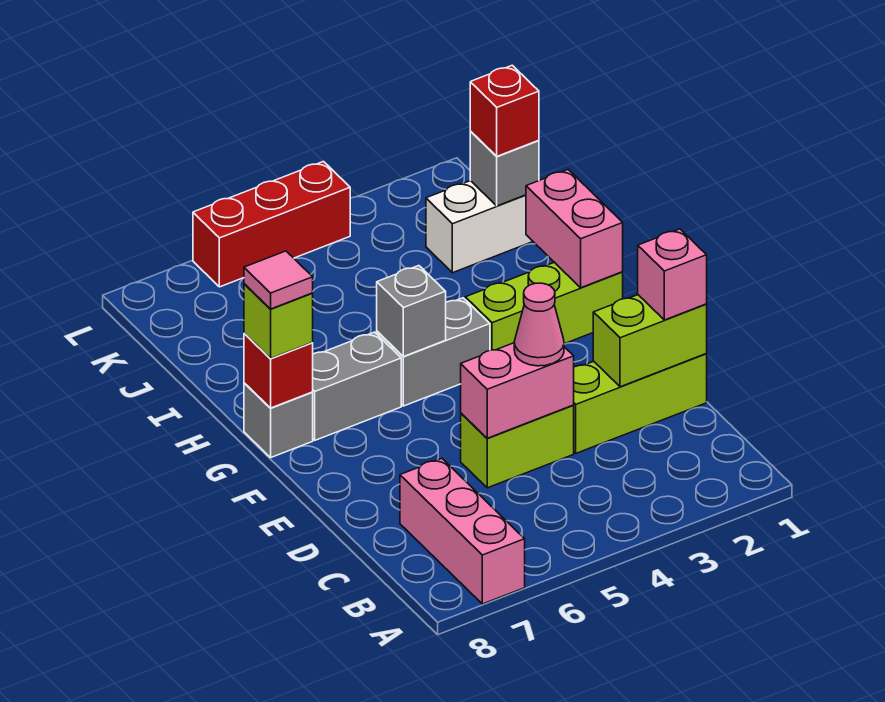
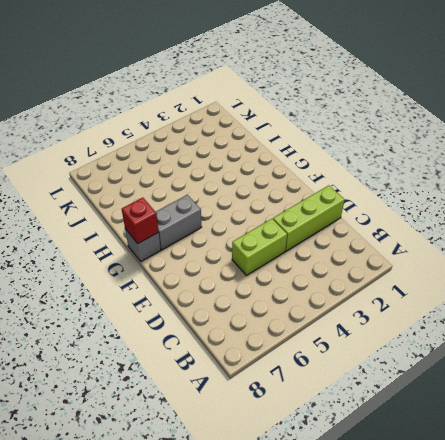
none -> pink brick A7:C7 level 1
none -> lime brick G1:G3 level 1
none -> grey brick G4:G5 level 1

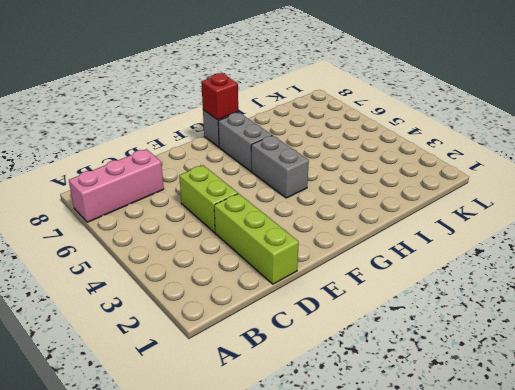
none -> lime brick G1:G3 level 1
none -> white brick J1:J2 level 1
none -> red brick L4:L6 level 1

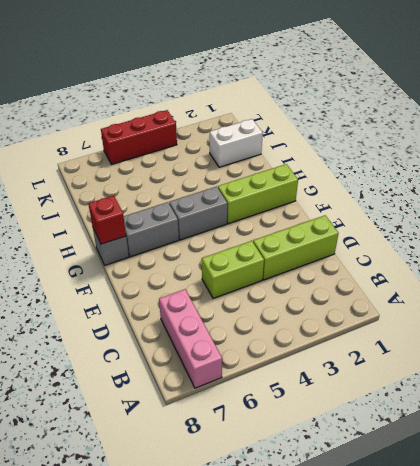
none -> lime brick D1:D2 level 2
none -> pink brick D4:D5 level 2
none -> pink brick G1:H1 level 2

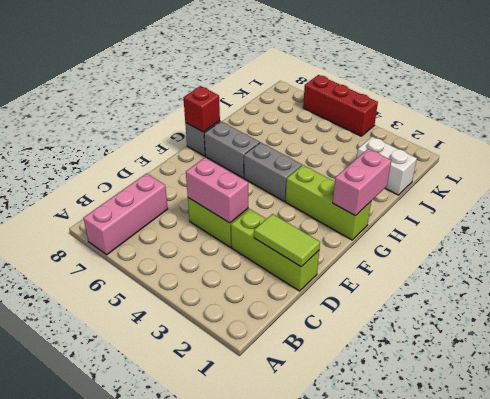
lime tile D1:D2 level 2 -> lime brick D1:D2 level 2
none -> grey brick G5 level 2
none -> grey brick J1 level 2
none -> pink brick D1 level 3

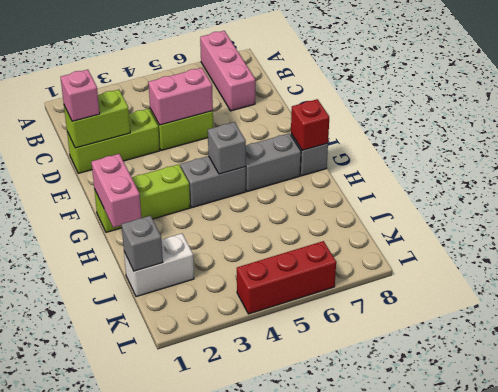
none -> pink cone D4 level 3
none -> lime brick G8 level 3
none -> red brick J1 level 3

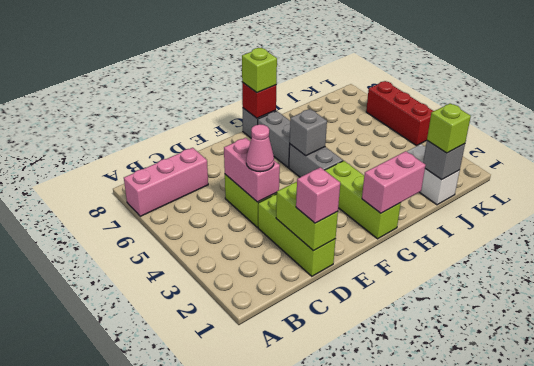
lime brick J1 level 3 -> red brick J1 level 3
none -> pink tile G8 level 4

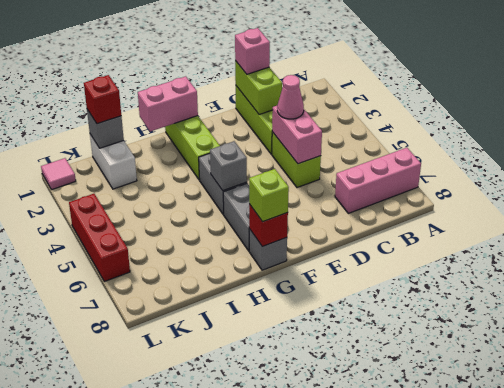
pink tile L1 level 1 -> pink tile G8 level 4

